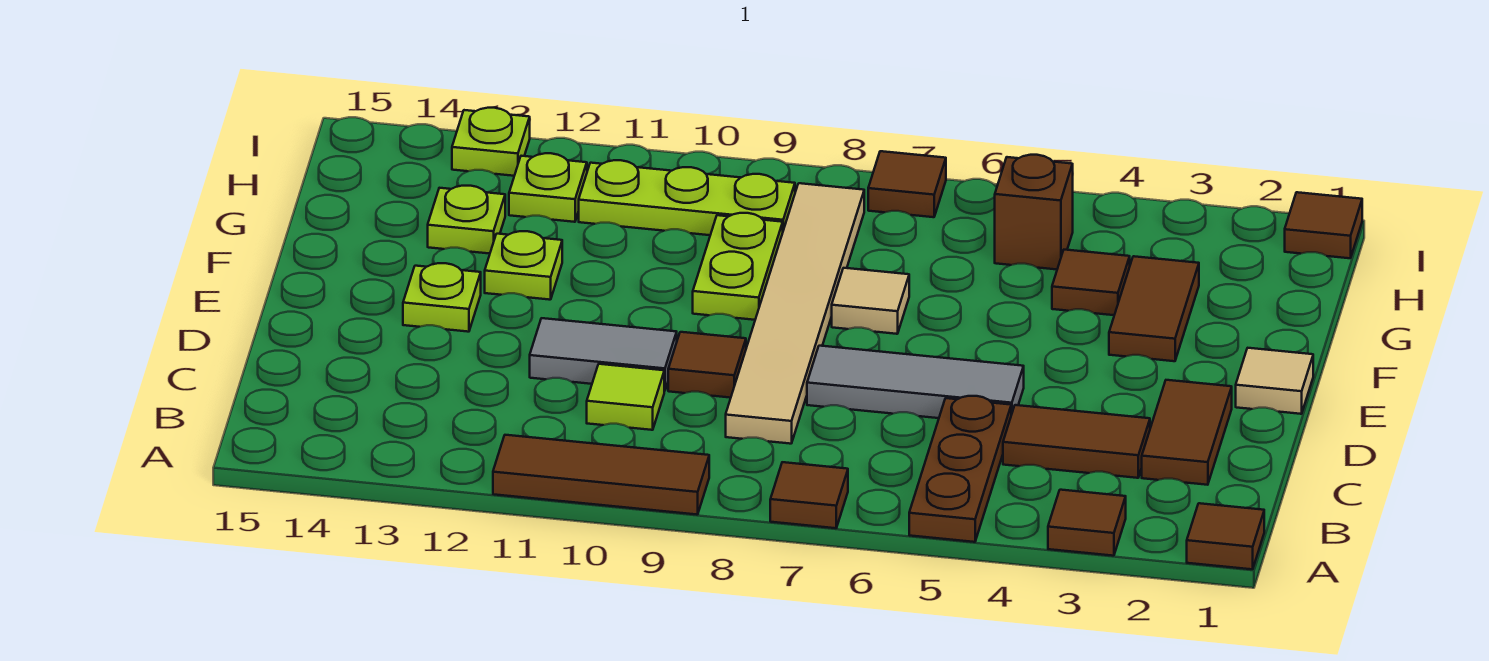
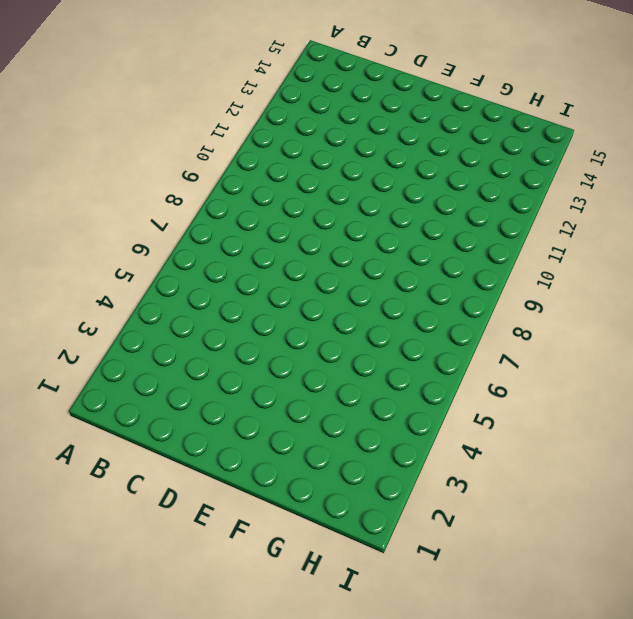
none -> brown tile A1 level 1
none -> brown tile A3 level 1
none -> brown plate A5:C5 level 1

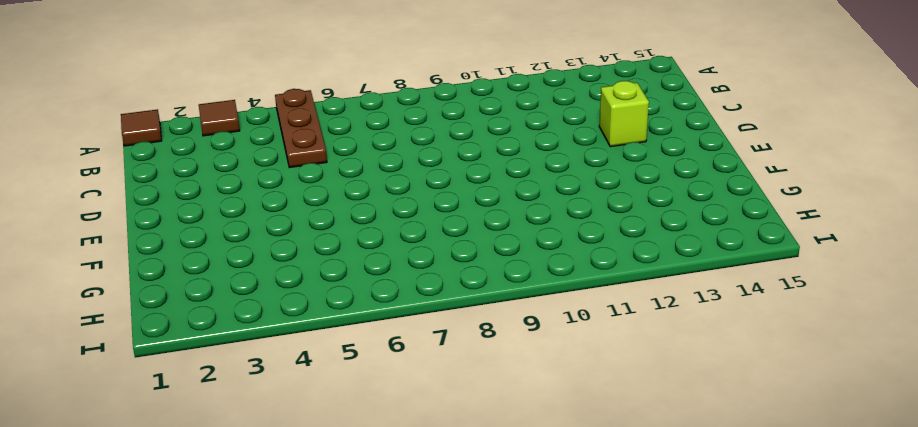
lime brick D13 level 1 -> none
none -> brown tile A7 level 1
none -> brown tile A9:A11 level 1
none -> brown tile C2:D2 level 1

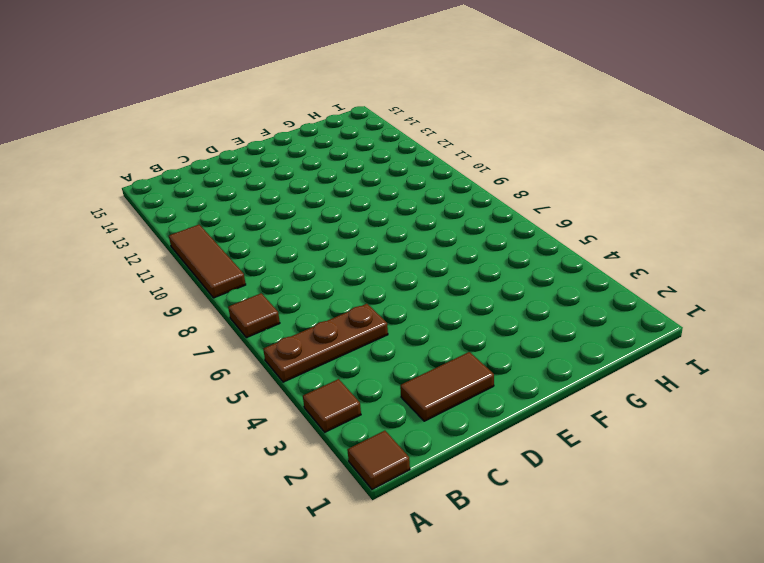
none -> brown tile C3:C4 level 1
none -> tan tile C8:H8 level 1
none -> lime tile C10 level 1

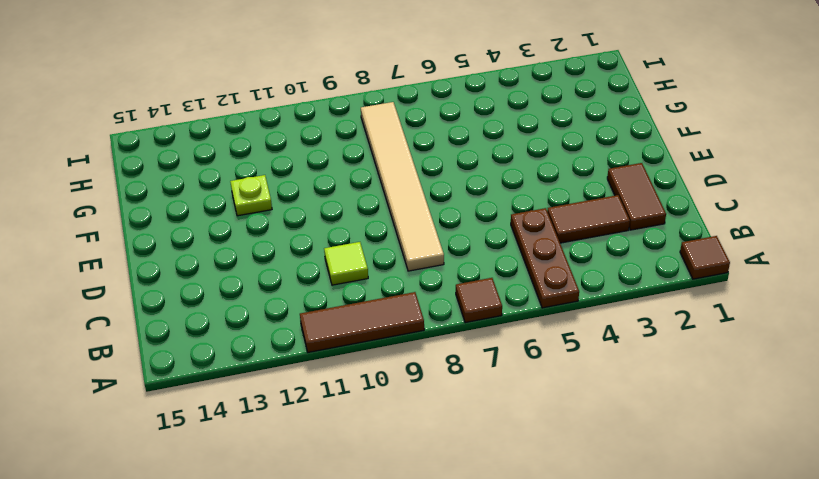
none -> brown tile A3 level 1
none -> grey tile D5:D7 level 1
none -> brown tile D9 level 1

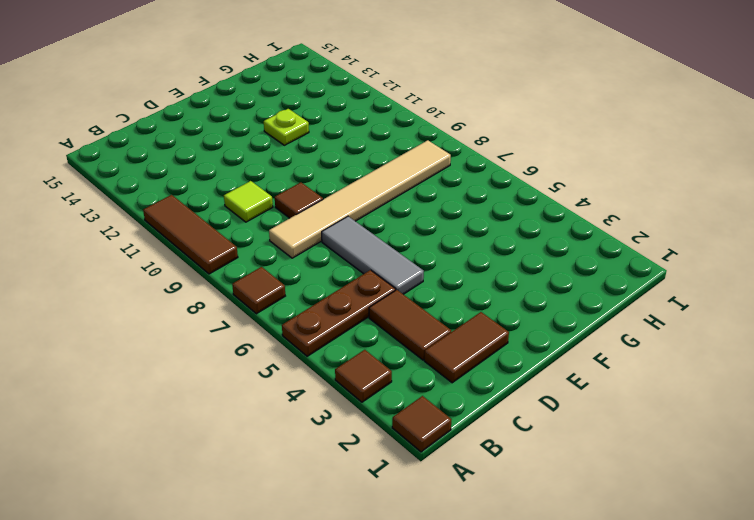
none -> grey tile D10:D11 level 1
none -> tan tile E1 level 1
none -> lime plate E13 level 1

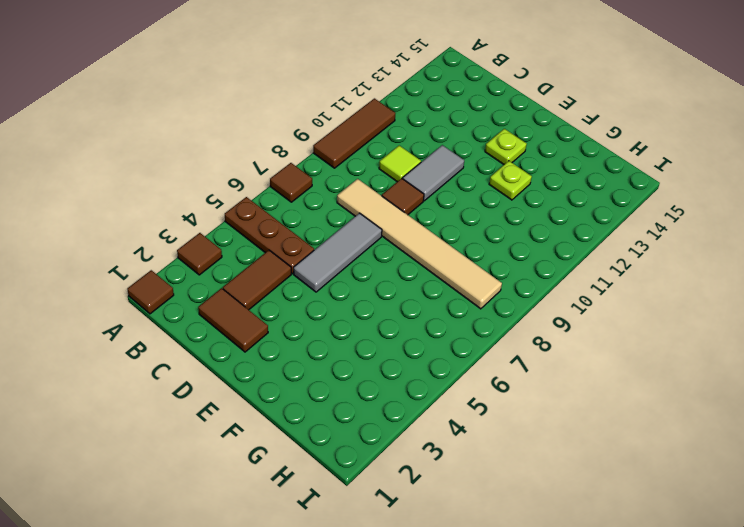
none -> tan tile E1 level 1
none -> brown tile F3:G3 level 1
none -> tan tile F7 level 1

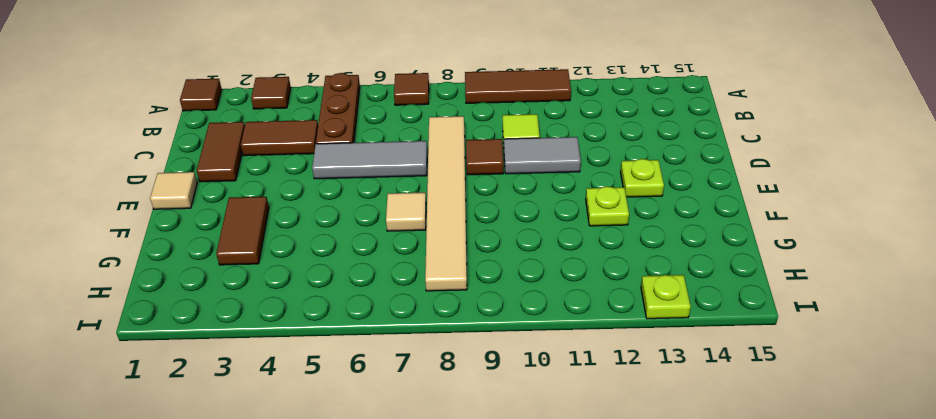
none -> lime plate F9:G9 level 1
none -> brown tile G4 level 1
none -> lime plate G13 level 1

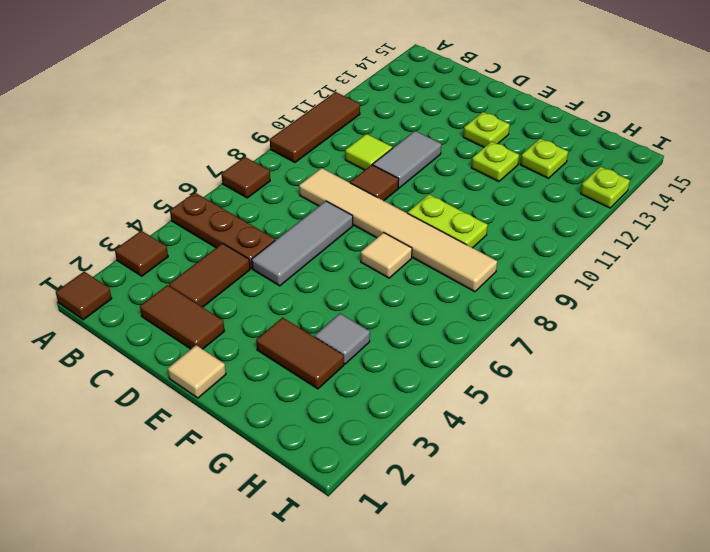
grey tile G4 level 1 -> brown tile G4 level 1
none -> brown brick H5 level 1
none -> lime plate H9:H11 level 1
none -> lime plate H12 level 1

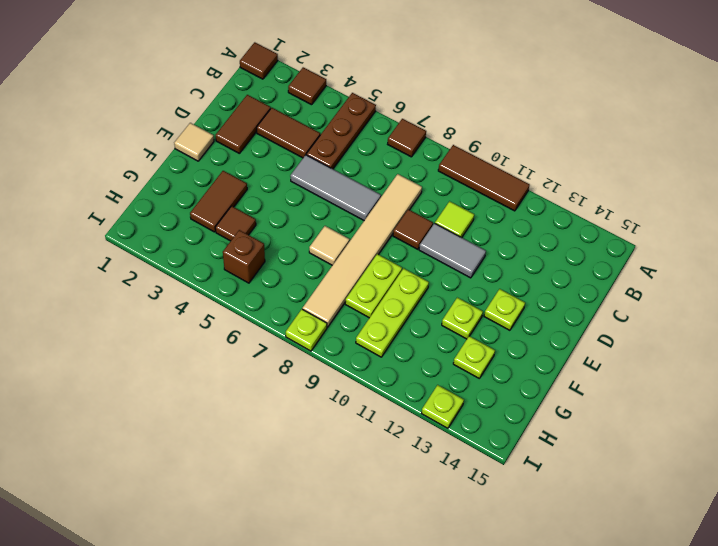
lime plate F10:H10 level 1 -> lime plate H9:H11 level 1
lime plate I8 level 1 -> lime plate H12 level 1
none -> brown tile I1 level 1
none -> brown tile I7 level 1

